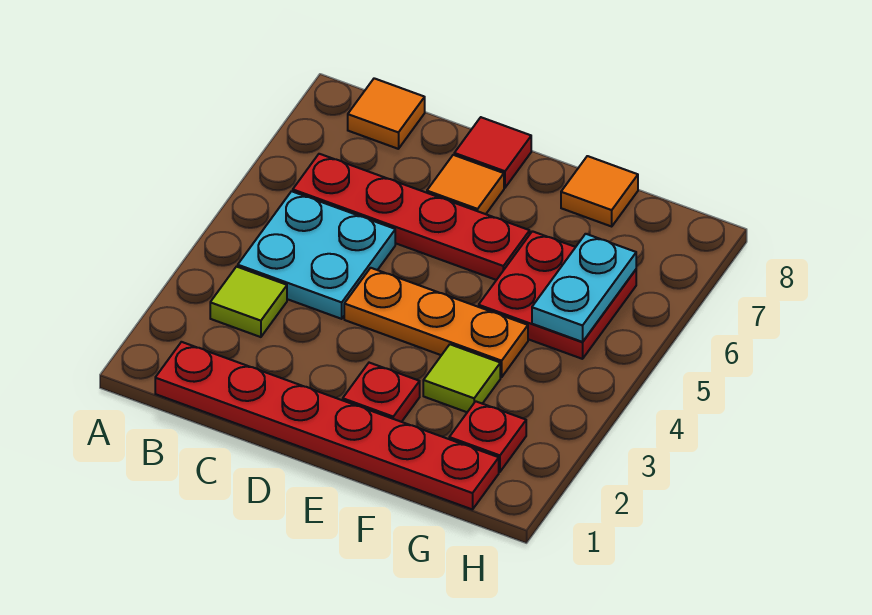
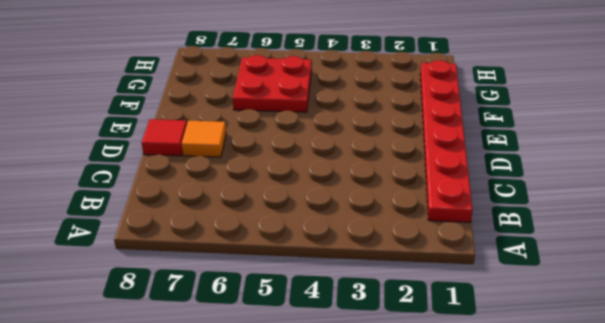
none -> lime tile B3 level 1
none -> cyan plate B4:C5 level 1
none -> red plate B6:E6 level 1

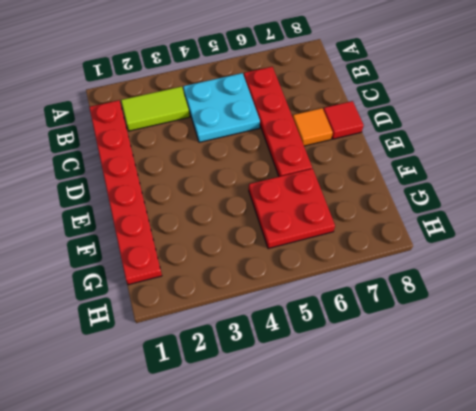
lime tile B2:B3 level 1 -> lime tile B3 level 1
none -> orange tile B8 level 1
none -> orange plate D4:F4 level 1
none -> red plate E2 level 1

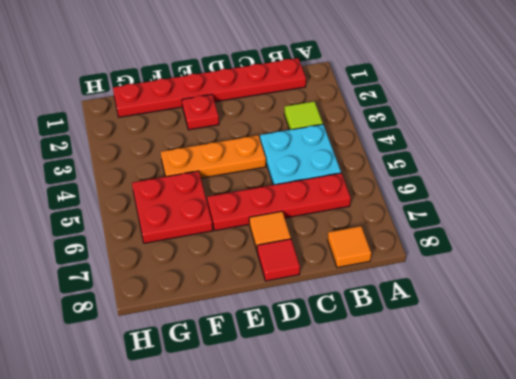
none -> lime tile F3 level 1
none -> orange tile F8 level 1
none -> red plate G2 level 1

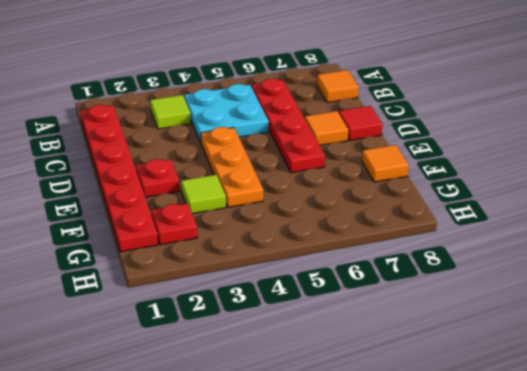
none -> red plate F5:G6 level 1
none -> cyan plate G5:G6 level 2

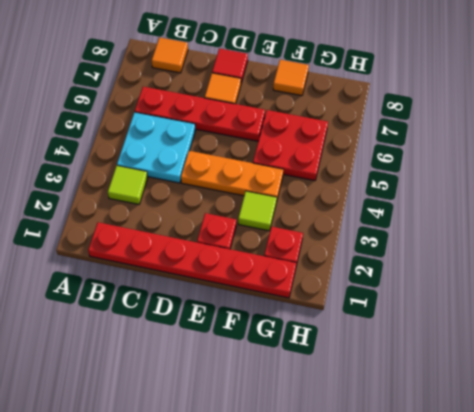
none -> cyan plate G5:G6 level 2

